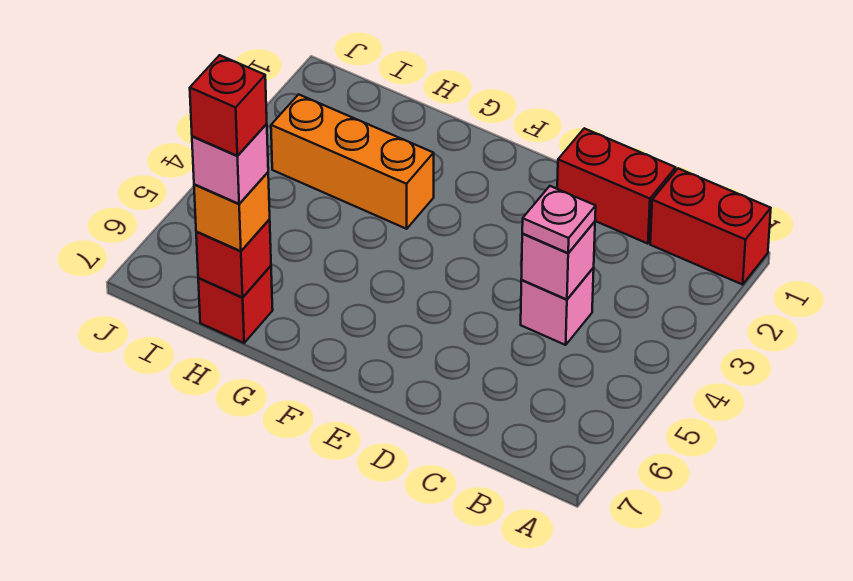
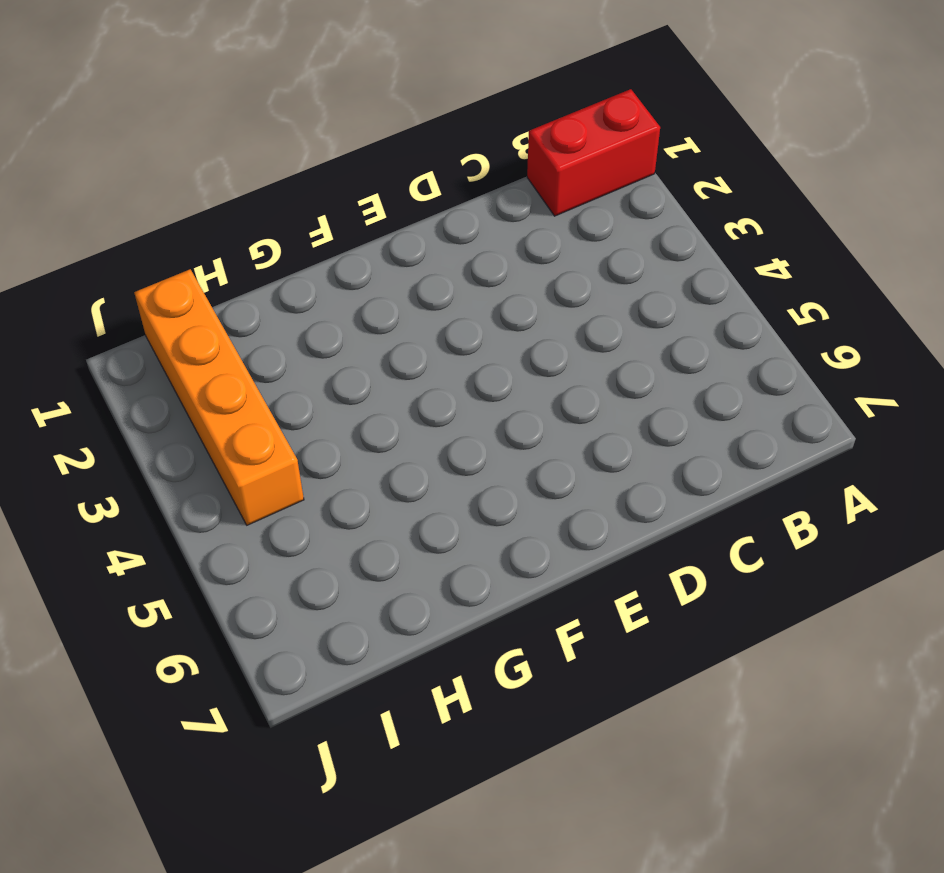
orange brick I1:I4 level 1 -> orange brick G3:I3 level 1
none -> red brick C1:D1 level 1
none -> pink brick C4 level 1

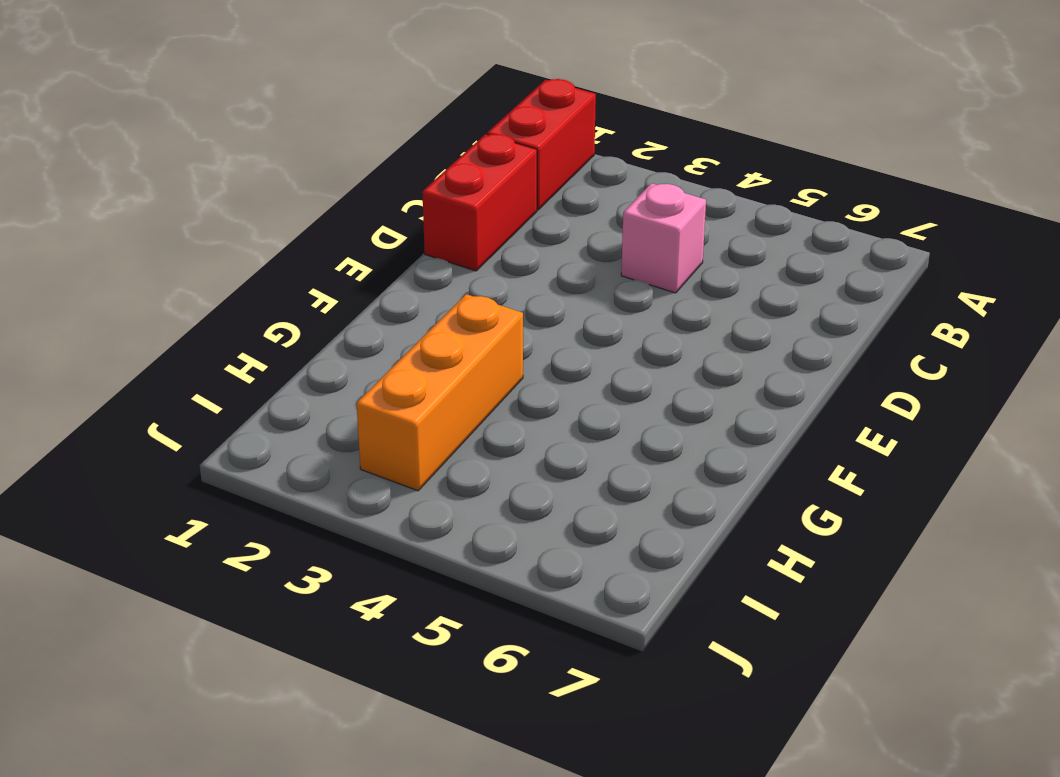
none -> red brick H7 level 1
none -> pink brick C4 level 2

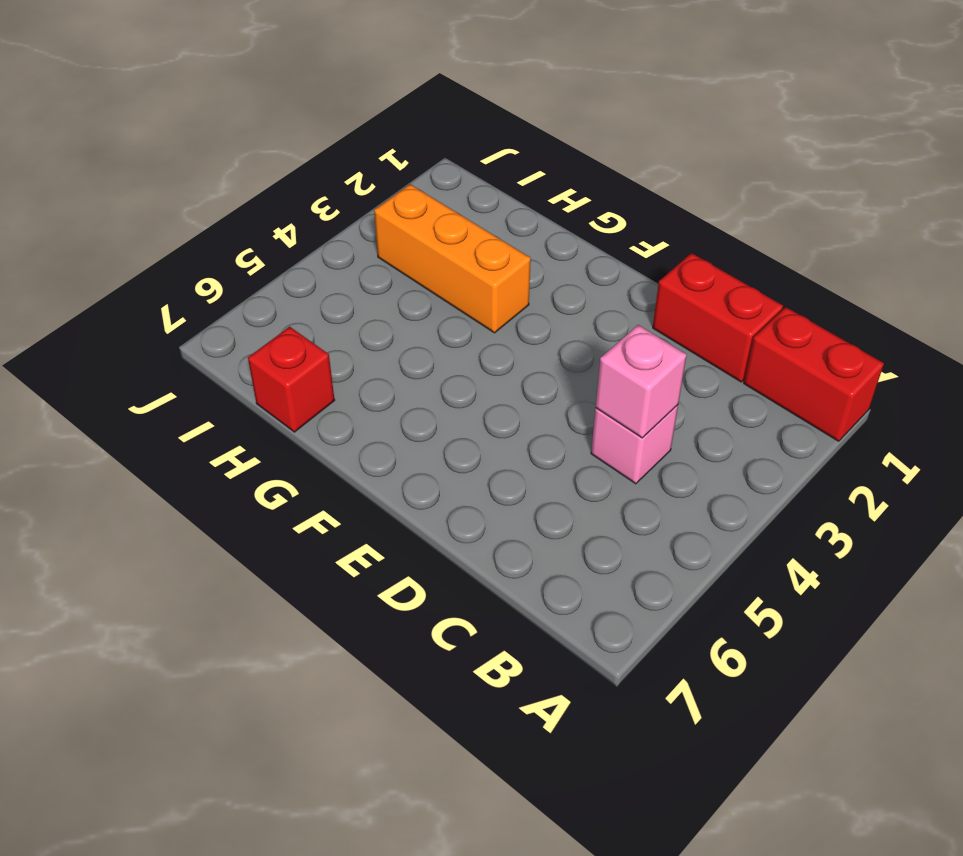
none -> red brick H7 level 2
none -> pink plate C4 level 3

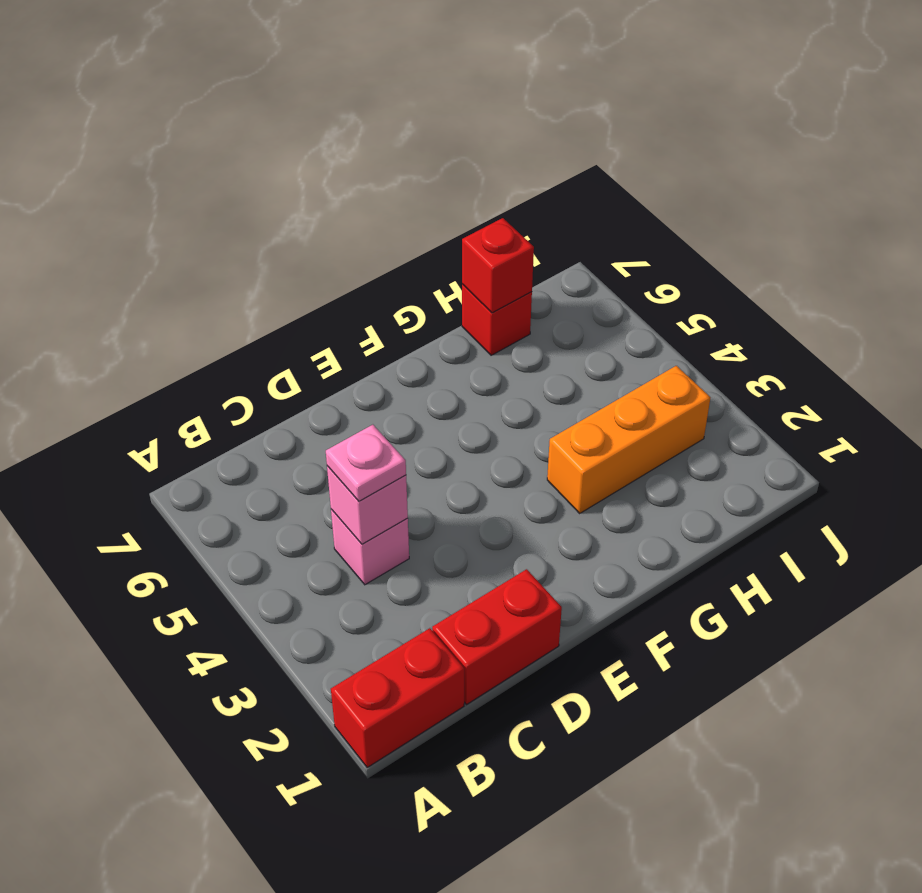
none -> orange brick H7 level 3
none -> pink brick H7 level 4

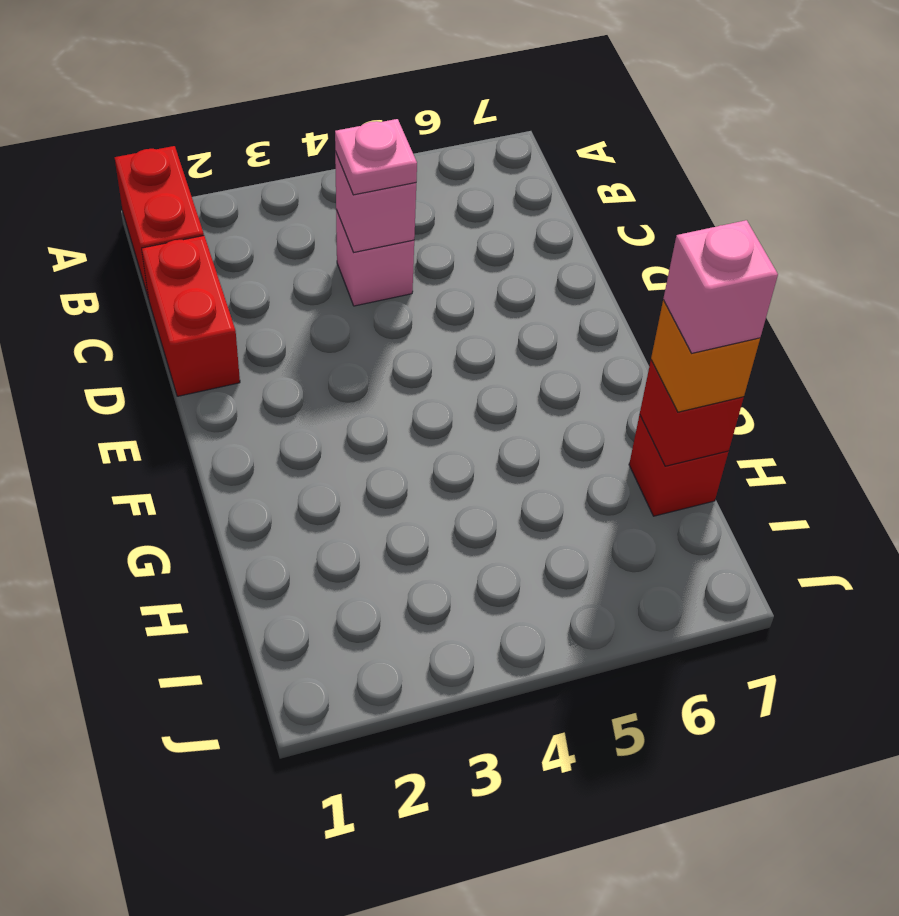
none -> orange brick G3:I3 level 1
none -> red brick H7 level 5

